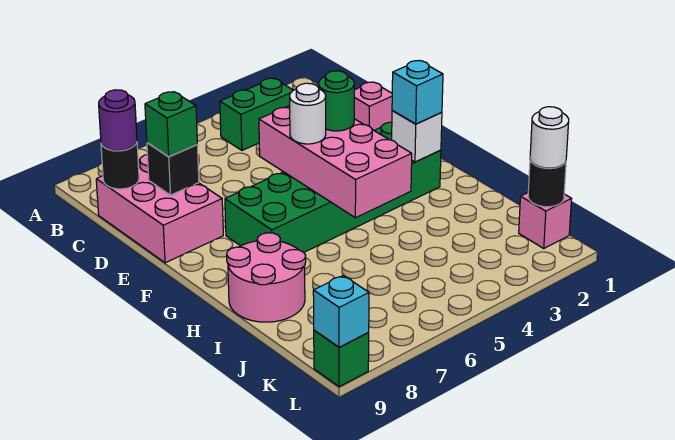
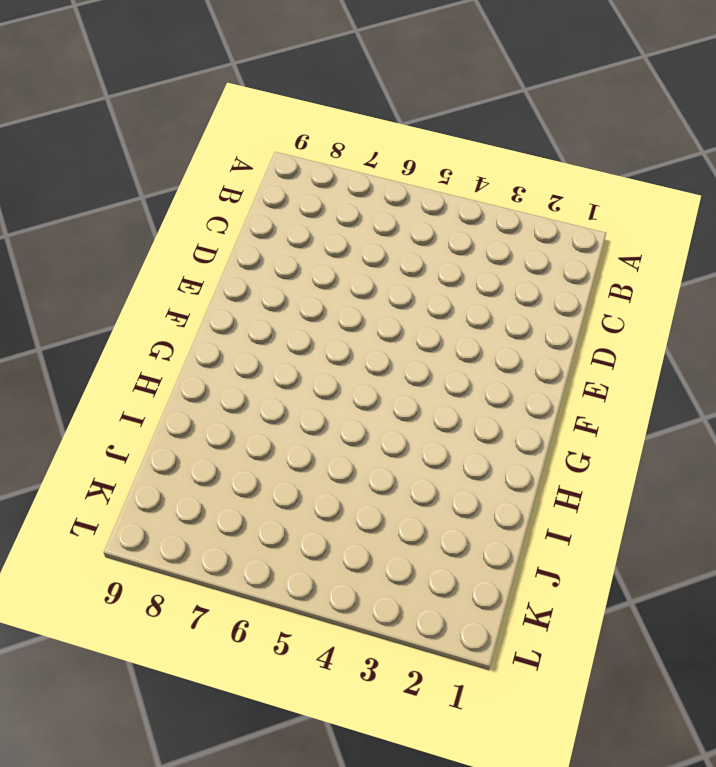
none -> green brick B3:B4 level 1
none -> pink brick C8:E9 level 1
none -> pink brick D1 level 1

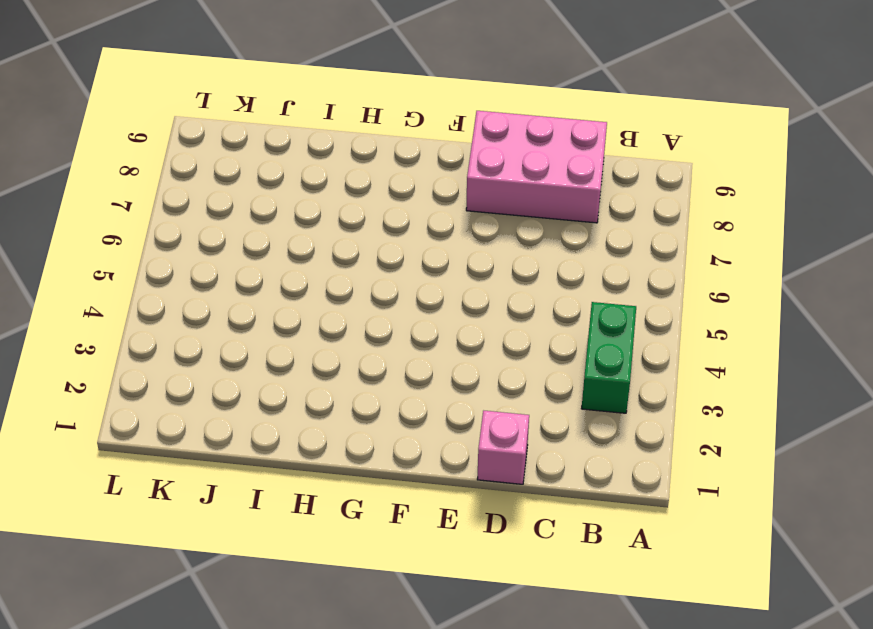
none -> green brick F2:G7 level 1
none -> pink round brick H8:I9 level 1
none -> pink brick K1 level 1

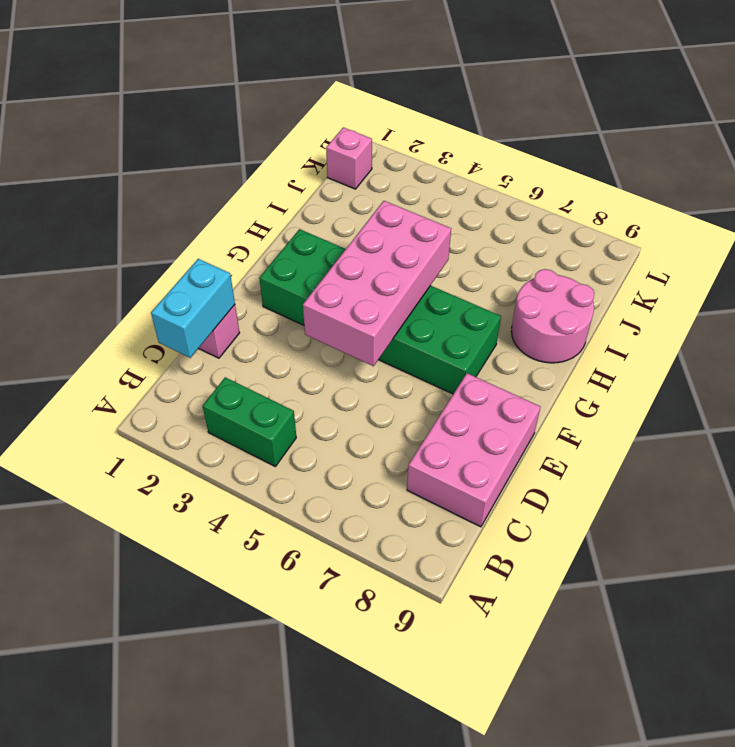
cyan brick C1:D1 level 2 -> none
none -> green brick L9 level 1
none -> black round brick C9 level 2
none -> black brick D8 level 2

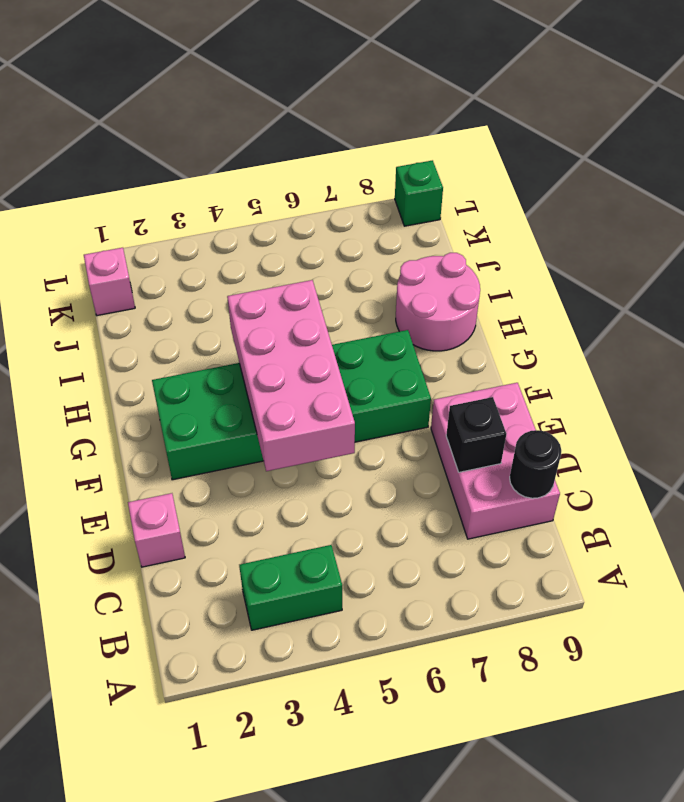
none -> white brick G2 level 2
none -> black round brick K1 level 2
none -> cyan brick L9 level 2

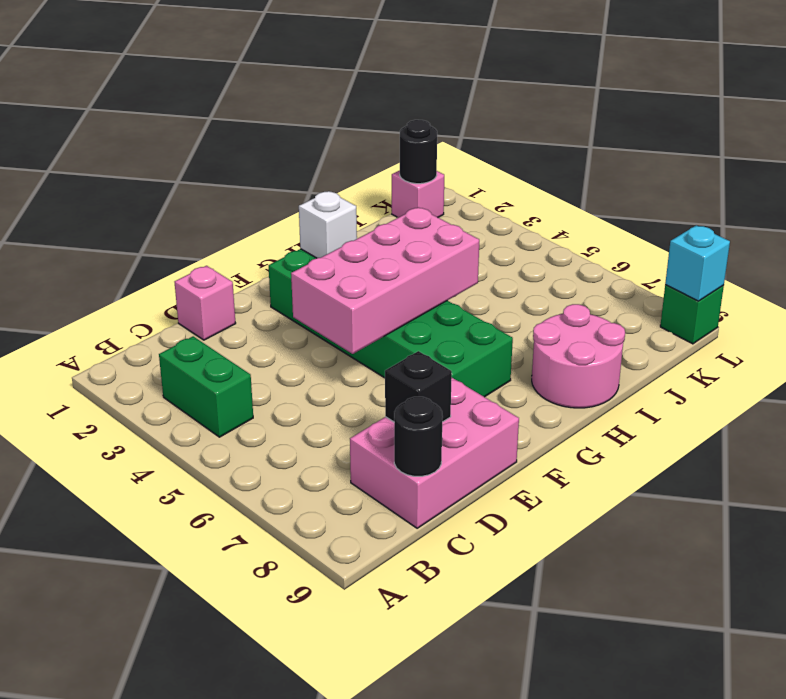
none -> purple round brick C9 level 3
none -> green brick D8 level 3
none -> green round brick F4 level 3

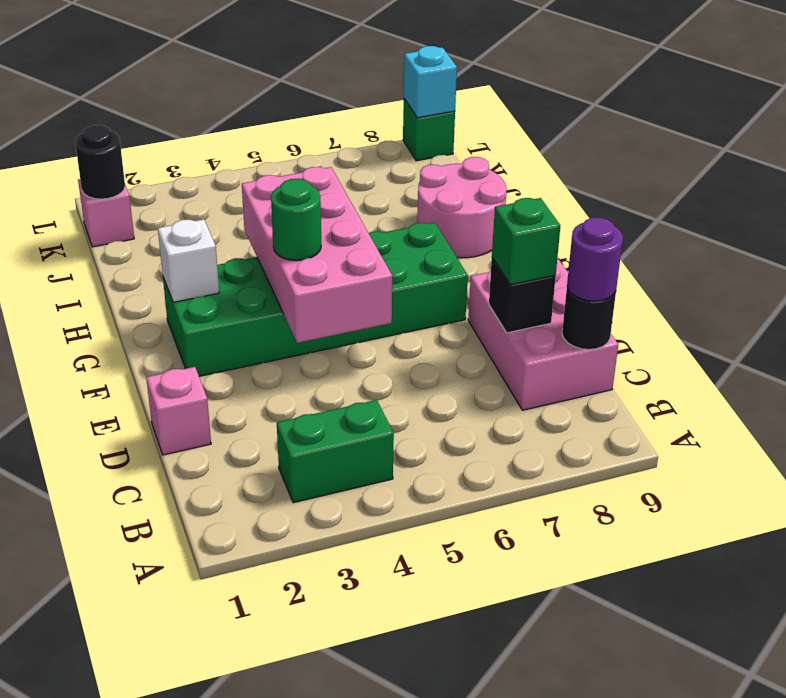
none -> white round brick F5 level 3
none -> cyan brick G2 level 3
none -> white round brick K1 level 3

